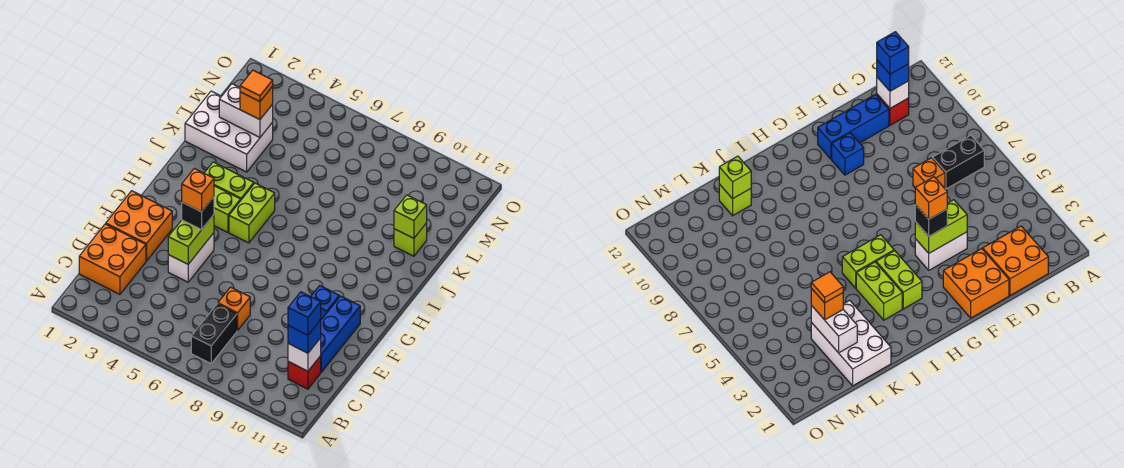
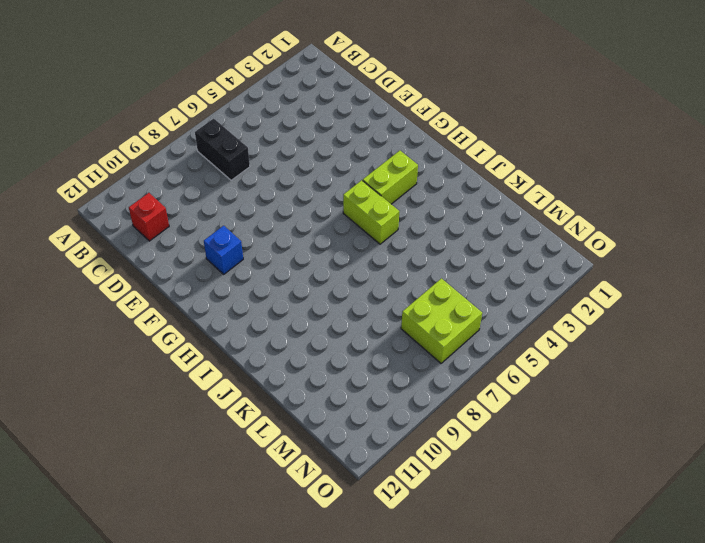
lime brick M6:N7 level 1 -> none
none -> orange brick C1:D2 level 1
none -> orange brick D7 level 1
none -> blue brick D11:F11 level 1

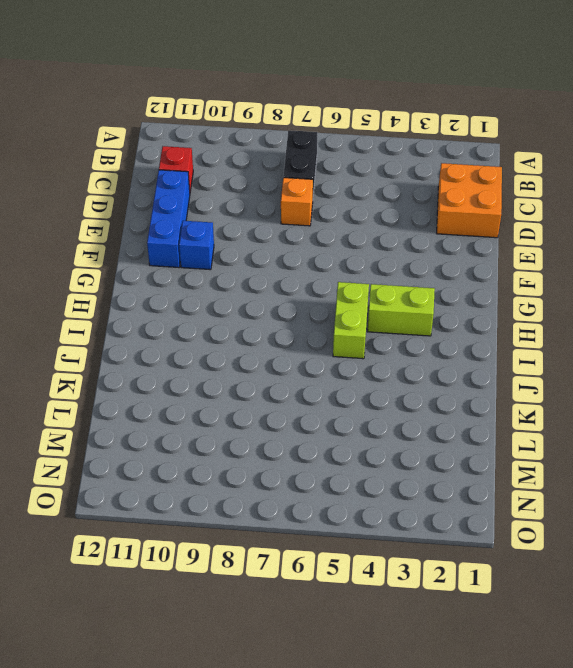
none -> orange brick E1:F2 level 1
none -> white brick E4:F4 level 1
none -> lime brick I3:I4 level 1

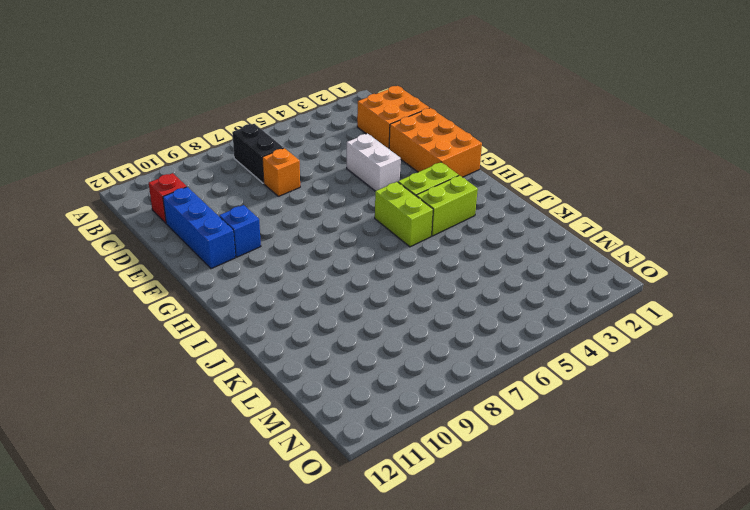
orange brick E1:G2 level 1 -> orange brick E1:F2 level 1
none -> white brick K1:L3 level 1
none -> lime brick K11 level 1
none -> white brick C11 level 2

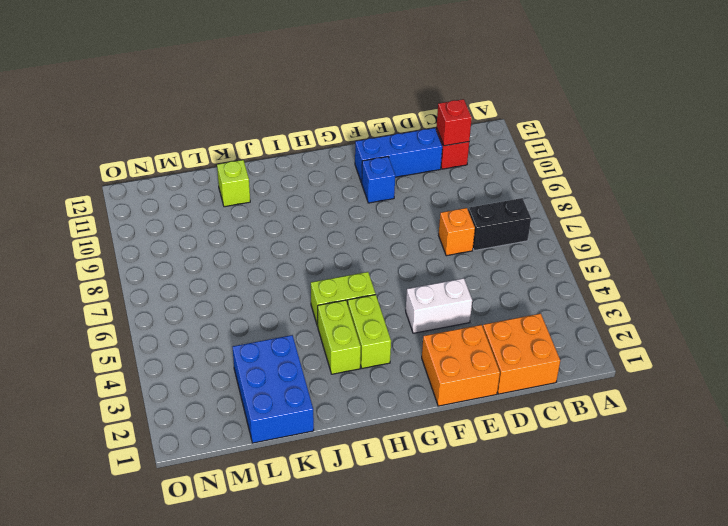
red brick C11 level 2 -> white brick C11 level 2
blue brick K1:L3 level 1 -> white brick K1:L3 level 1
none -> lime brick E4:F4 level 2
none -> lime brick K11 level 2
none -> white brick L2:L3 level 2

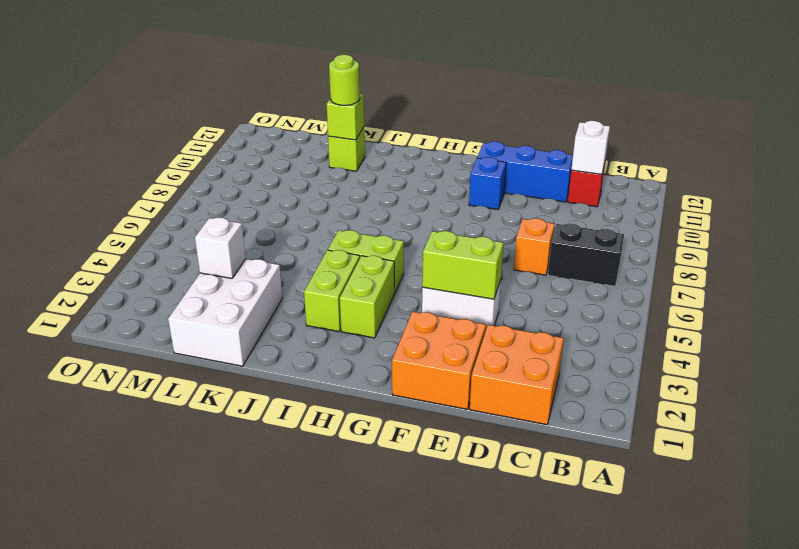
lime round brick K11 level 3 -> none
white brick L3 level 2 -> white brick L2:L3 level 2
none -> blue brick C11 level 3
none -> black brick F4 level 3
none -> orange brick L3 level 3

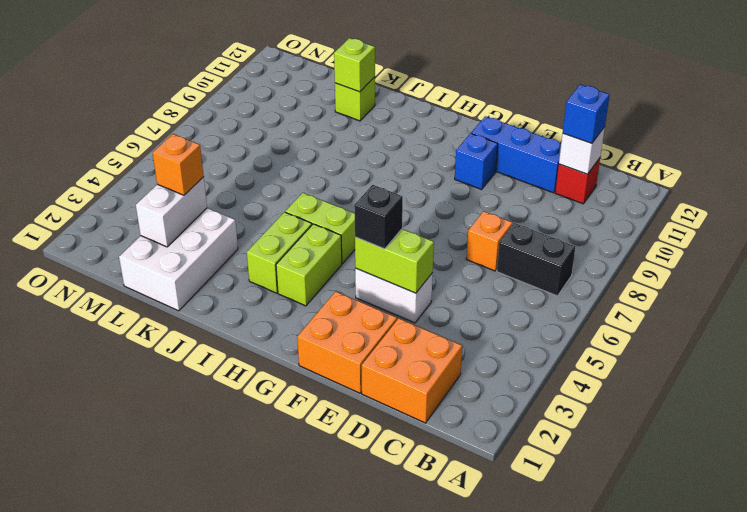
none -> blue brick C11 level 4
none -> orange brick F4 level 4
none -> orange tile L3 level 4

